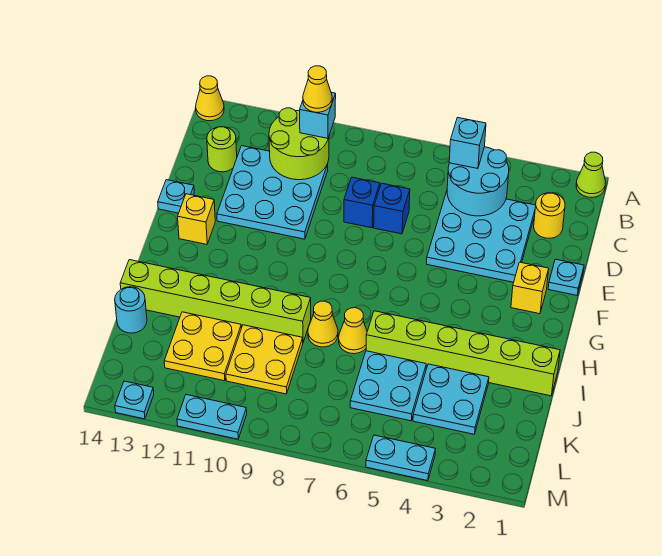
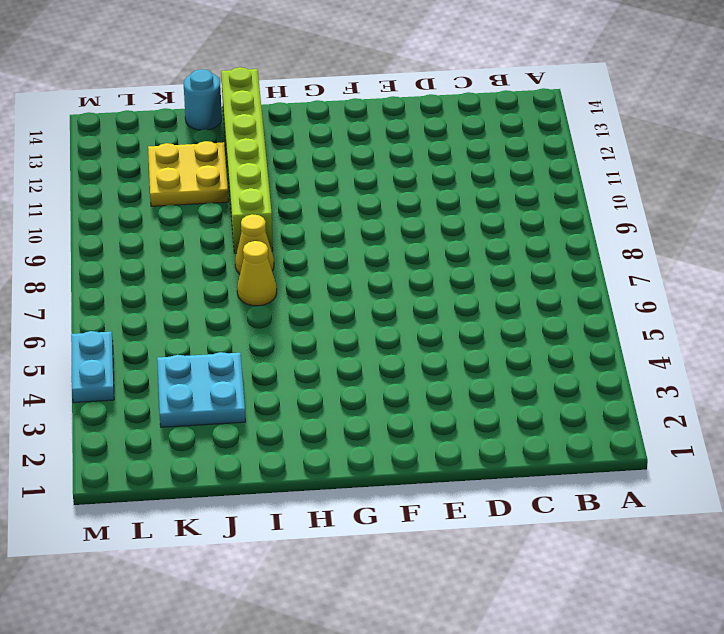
none -> lime cone A1 level 1
none -> yellow cone A14 level 1
none -> yellow round brick C2 level 1

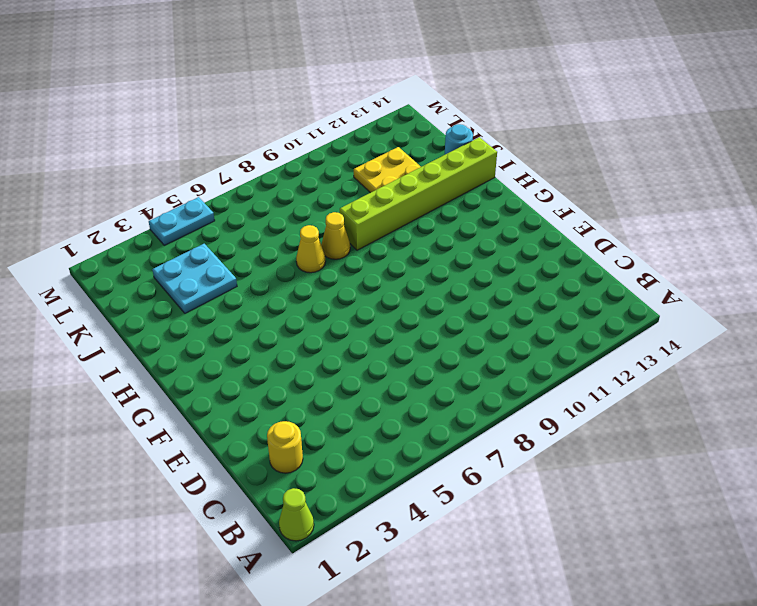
none -> yellow cone A14 level 1
none -> cyan plate C3:E5 level 1
none -> cyan plate C10:E12 level 1

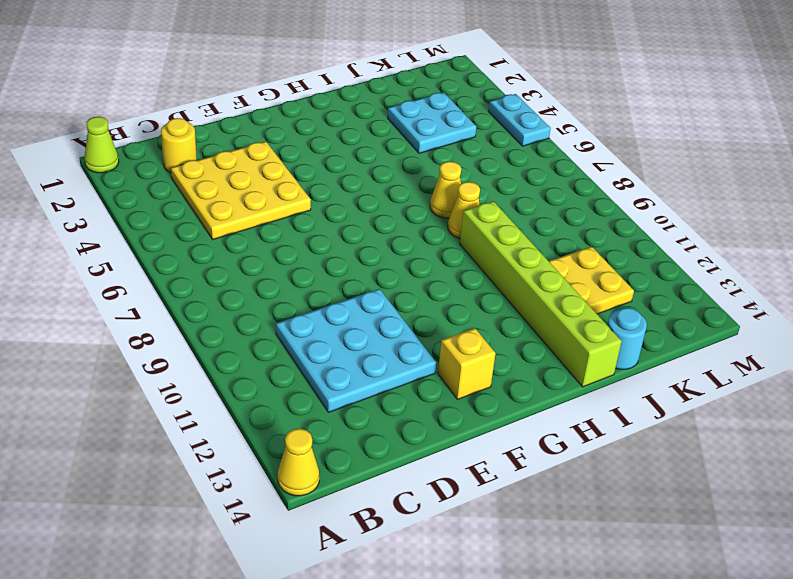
yellow plate C3:E5 level 1 -> cyan plate C3:E5 level 1
none -> lime round brick C13 level 1
none -> blue brick D7 level 1
none -> blue brick D8 level 1

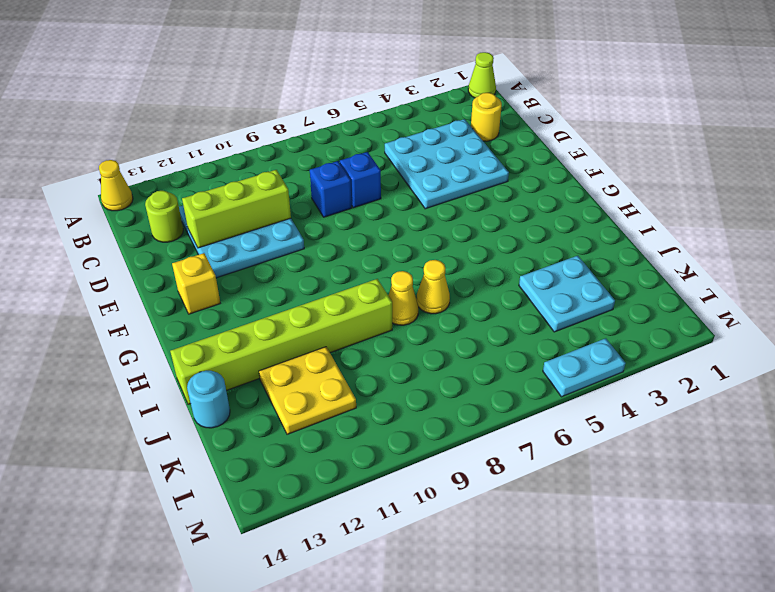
lime brick D10:D12 level 2 -> none
none -> cyan plate E1 level 1
none -> cyan plate E14 level 1
none -> yellow brick F2 level 1

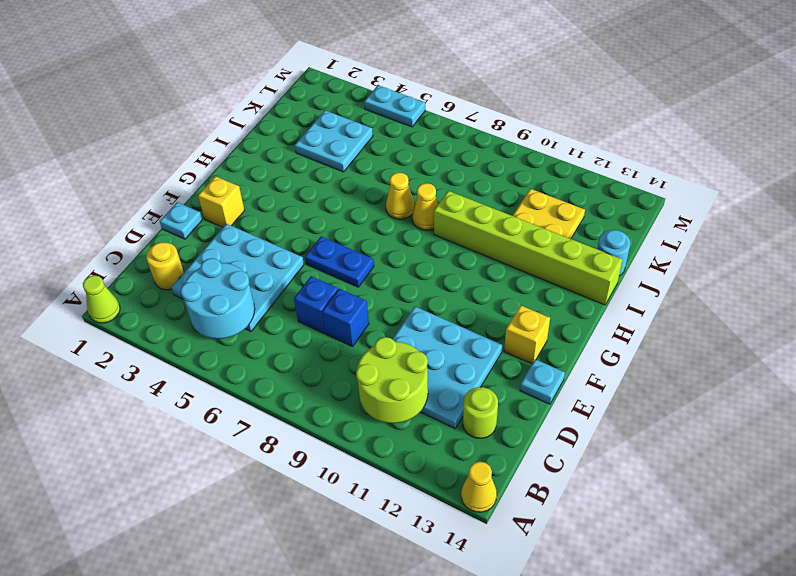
blue plate F6:F7 level 1 -> none
none -> lime brick I1:I6 level 1
none -> cyan plate J5:K6 level 1
none -> yellow plate J9:K10 level 1

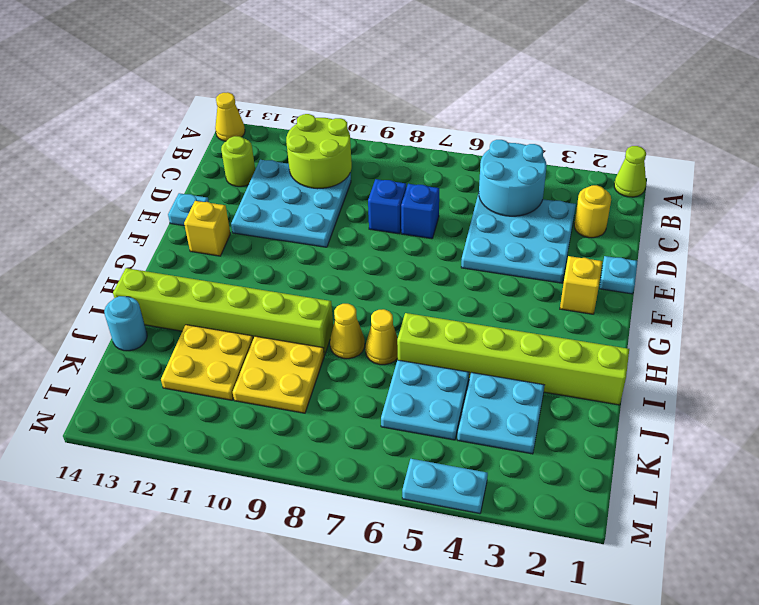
none -> cyan plate M10:M11 level 1
none -> cyan plate M13 level 1
none -> cyan brick B5 level 3

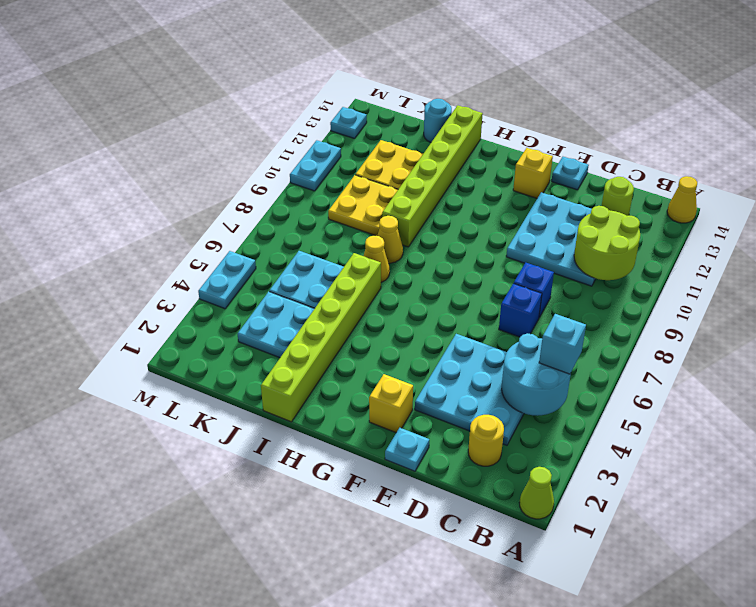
none -> cyan brick B10 level 3
none -> yellow cone B10 level 4

